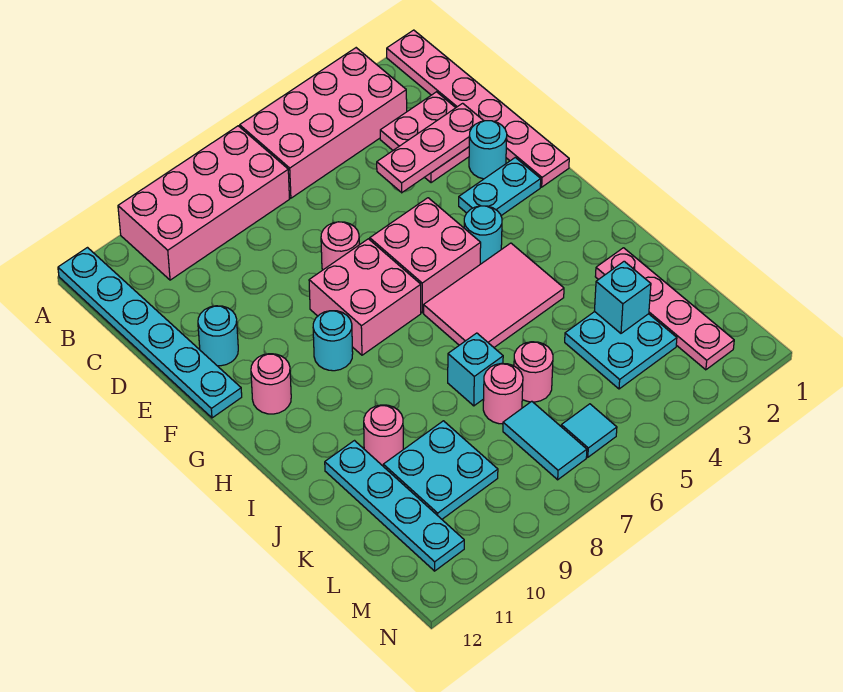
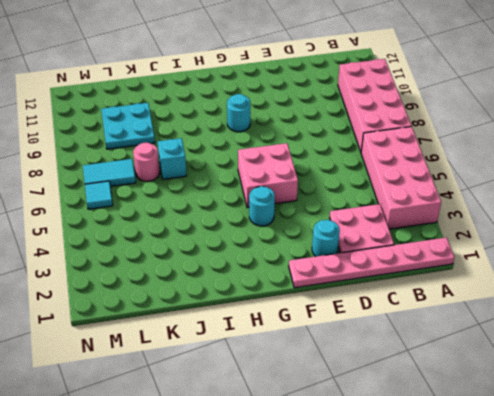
none -> cyan plate A12:F12 level 1
none -> pink round brick E7 level 1
none -> cyan round brick E11 level 1

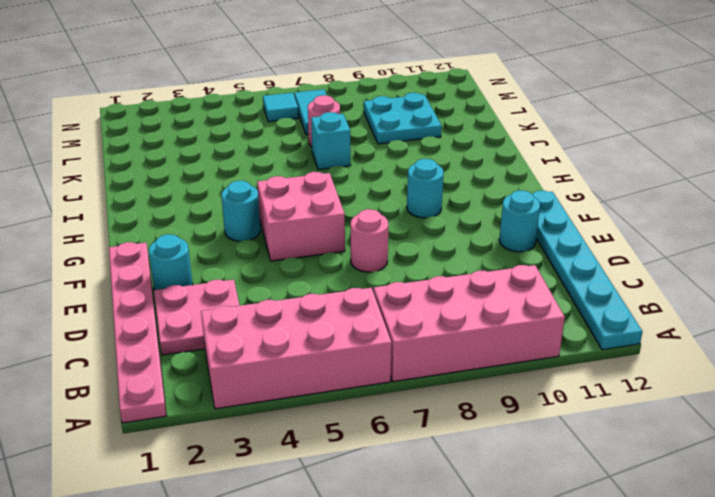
none -> cyan plate F2:F3 level 1
none -> pink brick F7:G8 level 1
none -> pink round brick G11 level 1

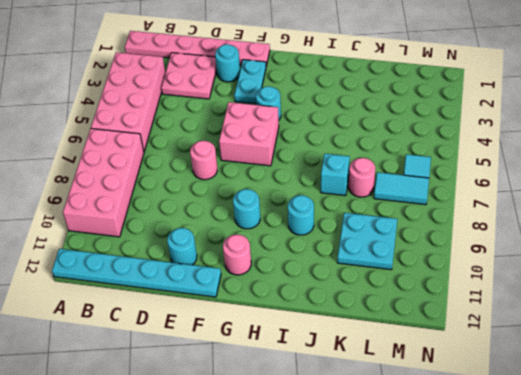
cyan round brick I9 level 1 -> none
none -> pink brick F7:G8 level 1
none -> pink tile H4:I6 level 1
none -> pink plate J2:M2 level 1

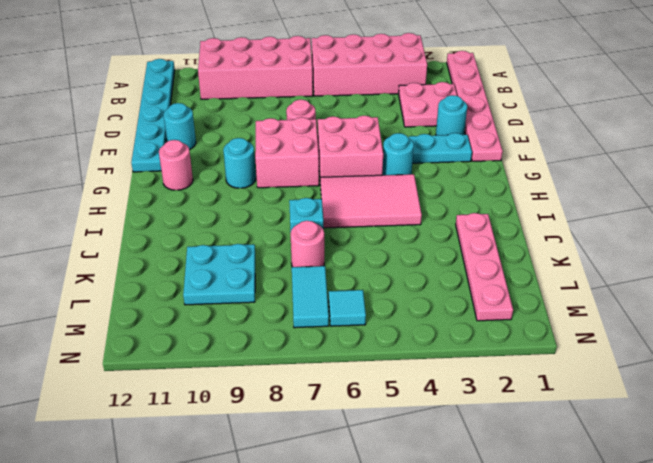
none -> pink round brick J10 level 1
none -> cyan plate J11:M11 level 1
none -> cyan plate K3:L4 level 1

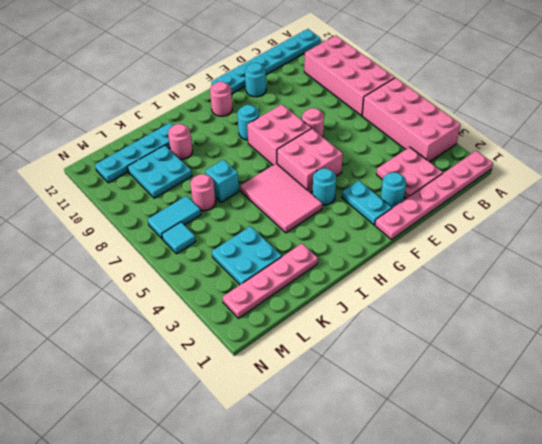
none -> pink round brick K6 level 1
none -> pink plate D2:D4 level 2
none -> cyan brick K3 level 2

